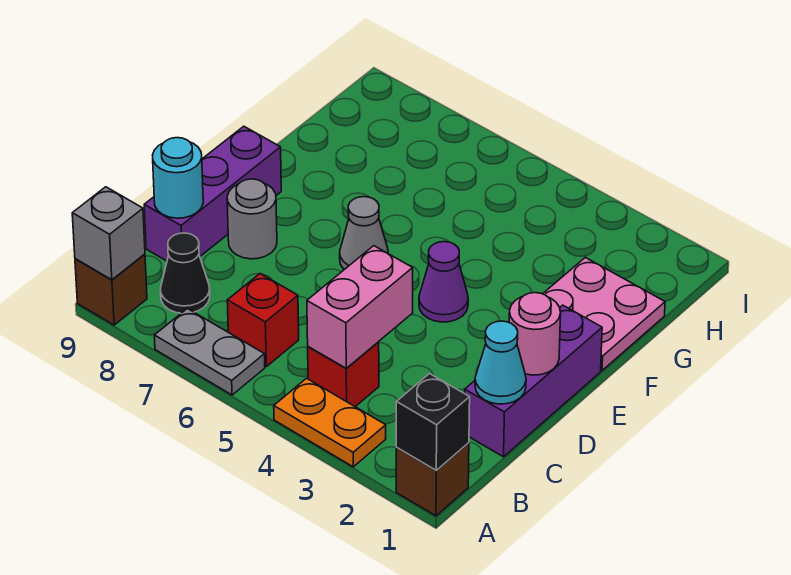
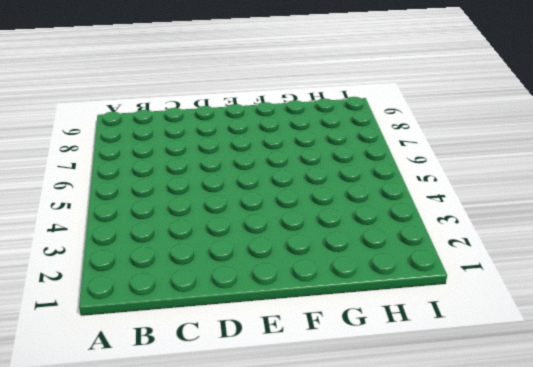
none -> brown brick A1 level 1
none -> orange plate A3:A4 level 1
none -> grey plate A6:A7 level 1

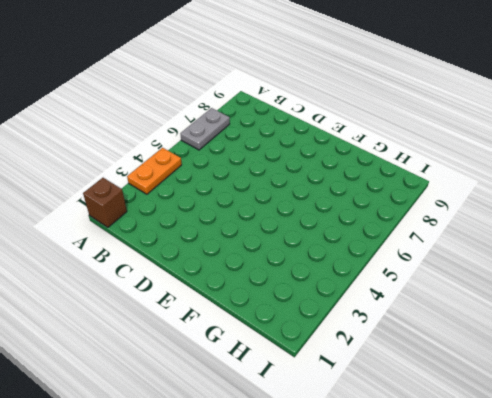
none -> brown brick A9 level 1
none -> red brick B4 level 1
none -> red brick B6 level 1

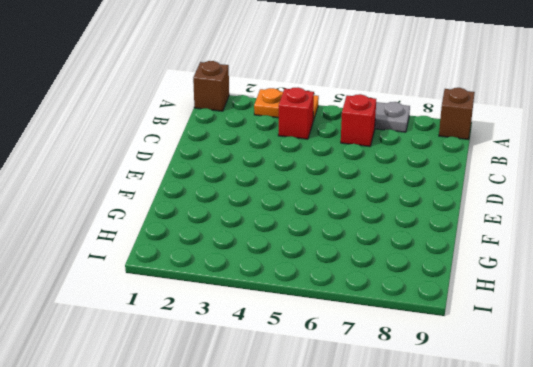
none -> black cone B8 level 1
none -> purple brick C1:E1 level 1
none -> purple brick C9:E9 level 1

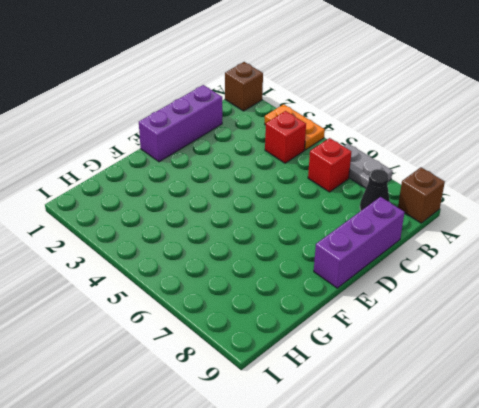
none -> grey round brick D8 level 1
none -> purple cone E4 level 1
none -> grey cone E6 level 1

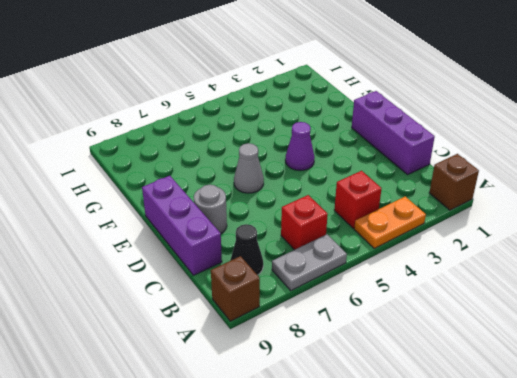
none -> pink plate F1:G2 level 1
none -> black brick A1 level 2
none -> grey brick A9 level 2

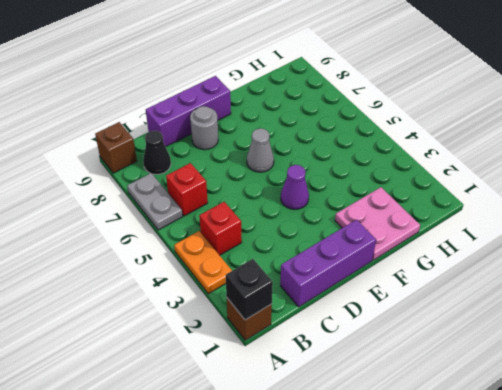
none -> grey brick A9 level 2
none -> pink brick B4:C4 level 2
none -> cyan cone C1 level 2

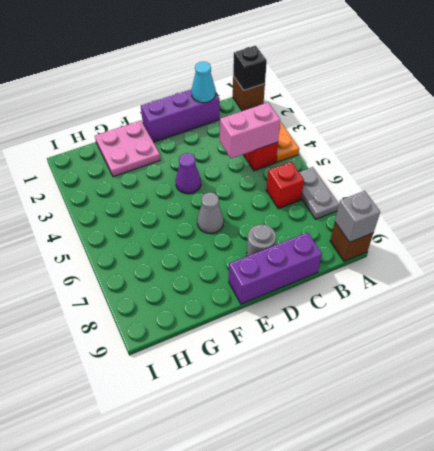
none -> black cone B8 level 1
none -> cyan round brick C9 level 2
none -> pink round brick D1 level 2

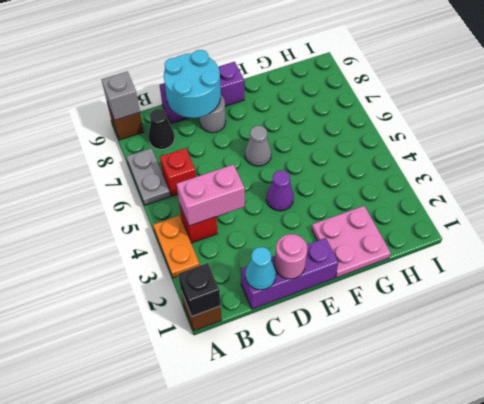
cyan round brick C8:D9 level 2 -> cyan round brick C9 level 2

